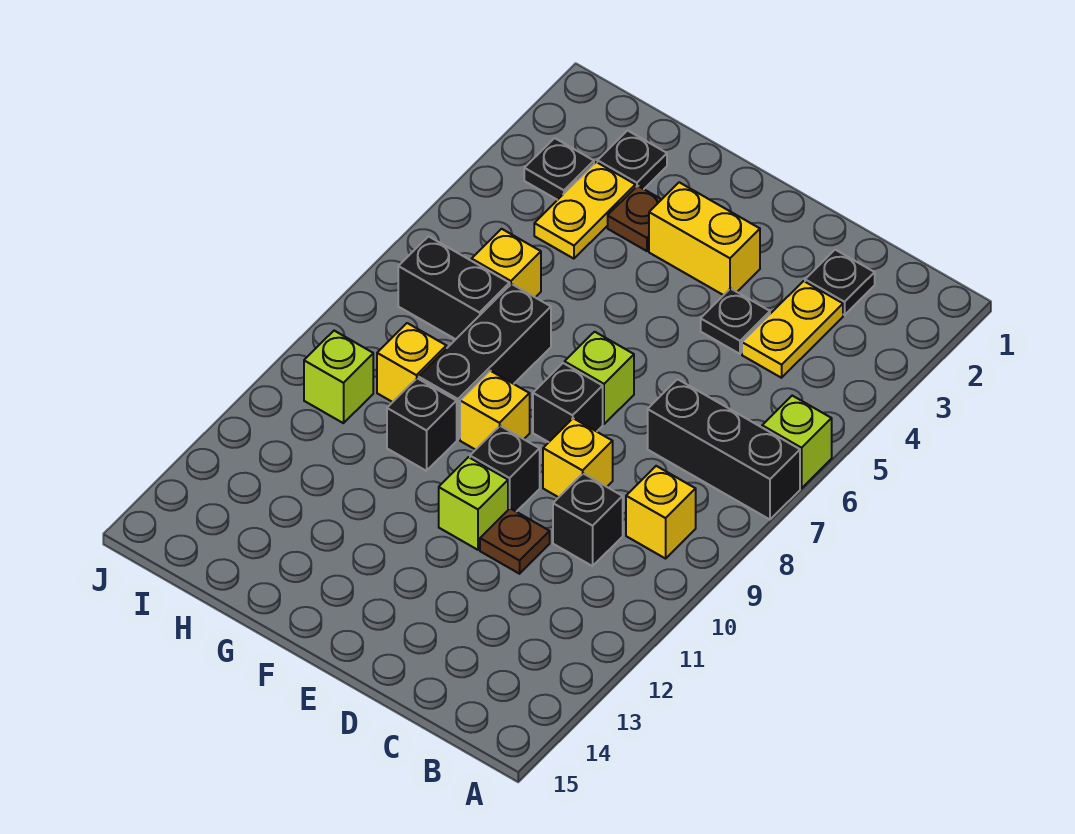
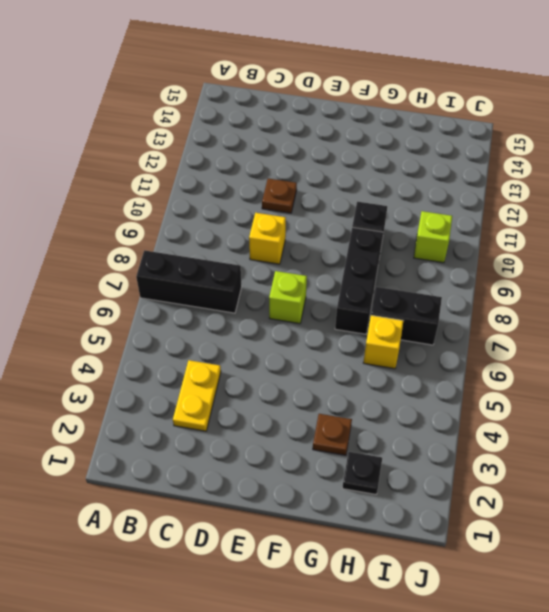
none -> lime brick A6 level 1
none -> yellow brick B9 level 1
none -> black plate C2 level 1

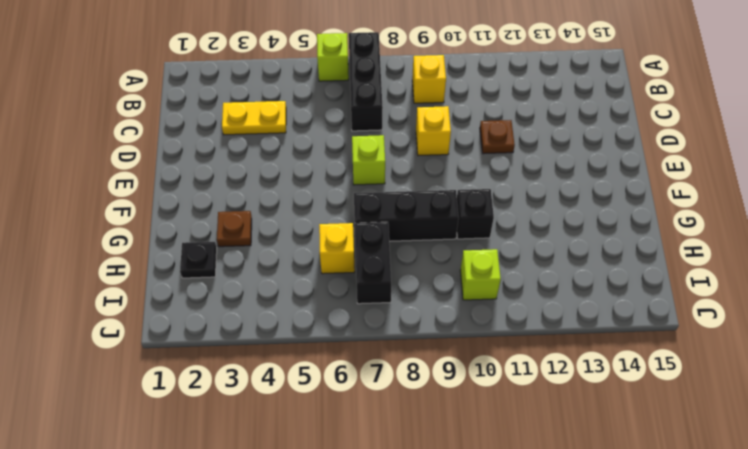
none -> black plate C2 level 1
none -> black brick C10 level 1
none -> black plate D4 level 1

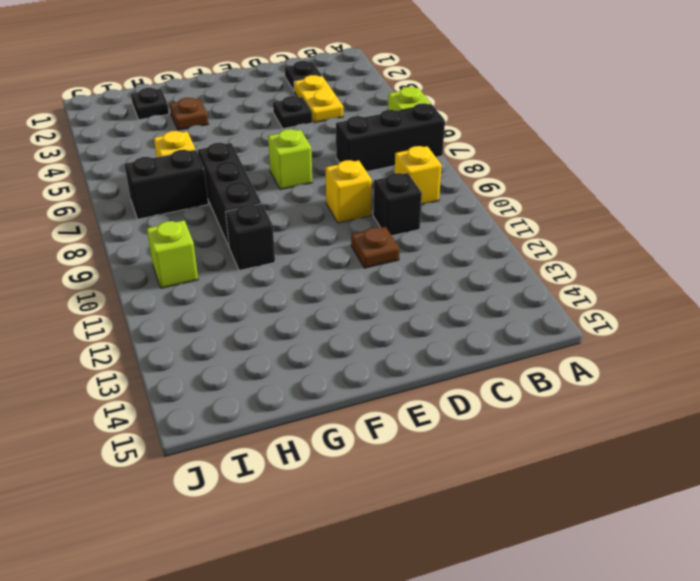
none -> yellow brick E3:F3 level 1
none -> black brick E8 level 1
none -> black brick E10 level 1

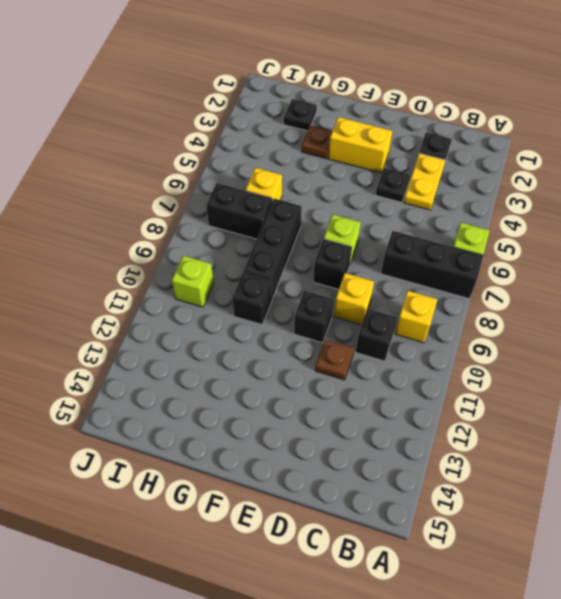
none -> lime brick E11 level 1
none -> yellow brick F9 level 1
none -> yellow plate H3:H4 level 1

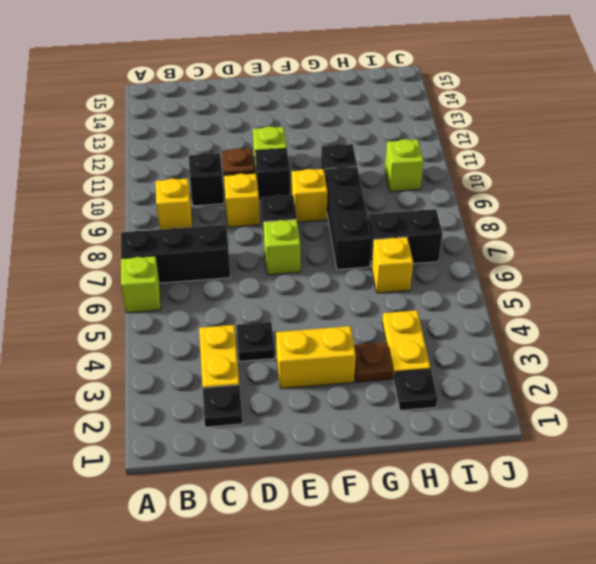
none -> yellow brick H9 level 1
none -> black plate I3 level 1

